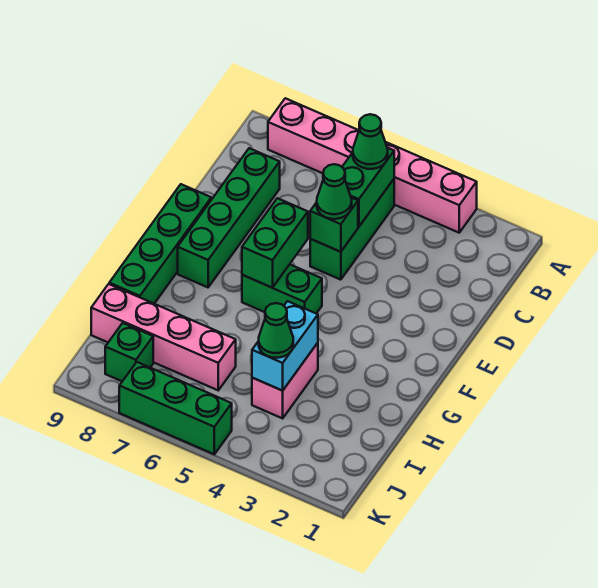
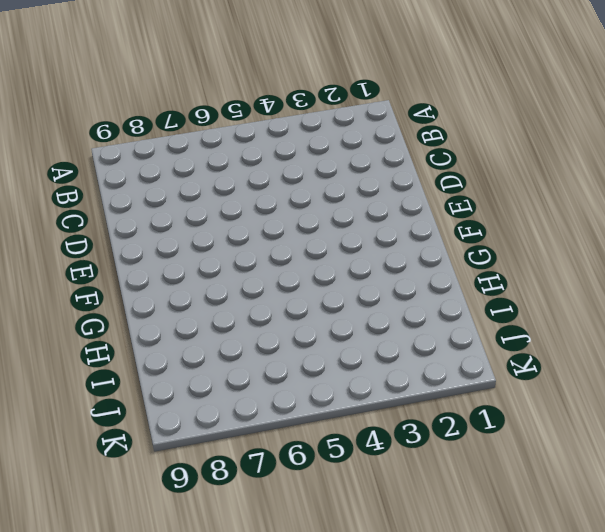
none -> pink brick A3:A8 level 1
none -> green brick B5:D5 level 1
none -> green brick C8:F8 level 1

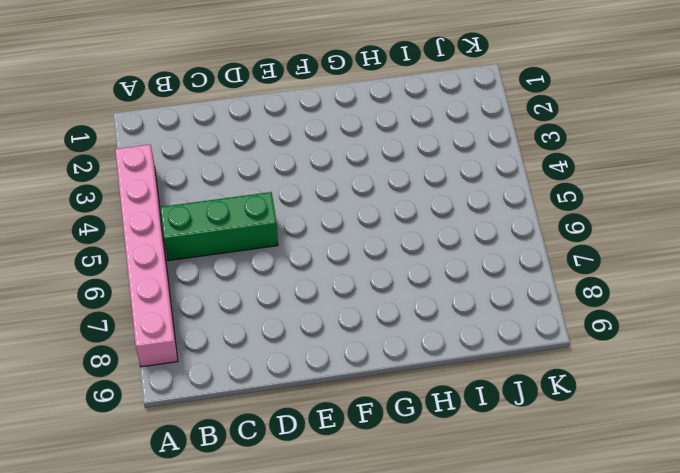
none -> green brick C8:F8 level 1
none -> green brick E9:H9 level 1
none -> green brick F5:F6 level 1

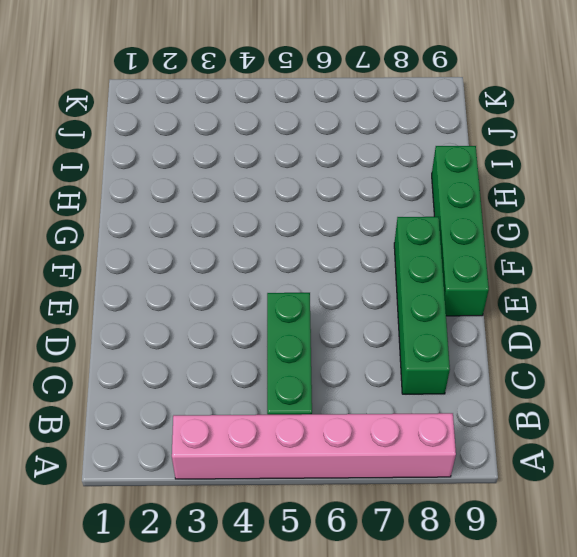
none -> green brick F5:F6 level 1
none -> pink brick H4:I4 level 1
none -> pink brick I6:I9 level 1

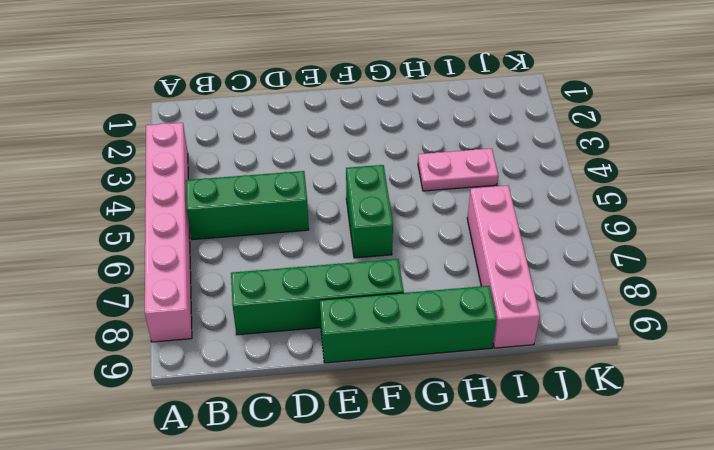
pink plate H4:I4 level 1 -> pink brick H4:I4 level 1
none -> green brick J8 level 1
none -> green brick K5:K7 level 1
none -> green brick B5:C5 level 2

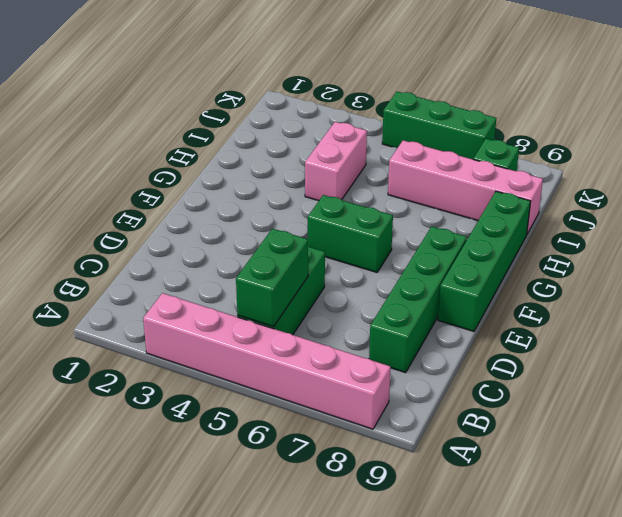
none -> green brick D5 level 2
none -> green brick E6:F6 level 2
none -> cyan brick H4:I4 level 2

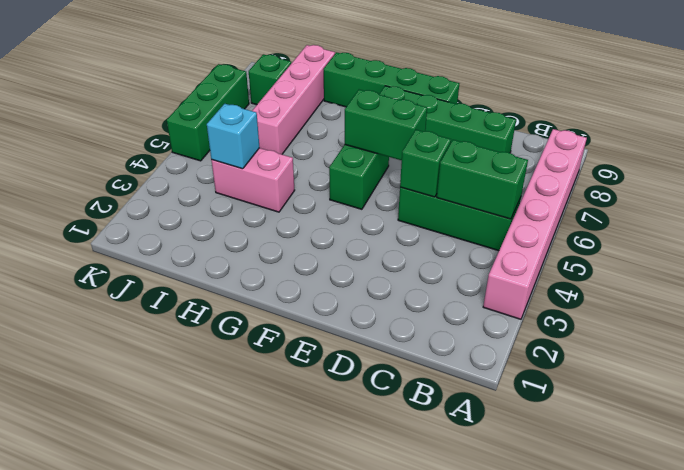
cyan brick I4 level 2 -> cyan brick H4:I4 level 2
none -> green cone B5 level 3
none -> green cone D5 level 3
none -> green cone I4 level 3

